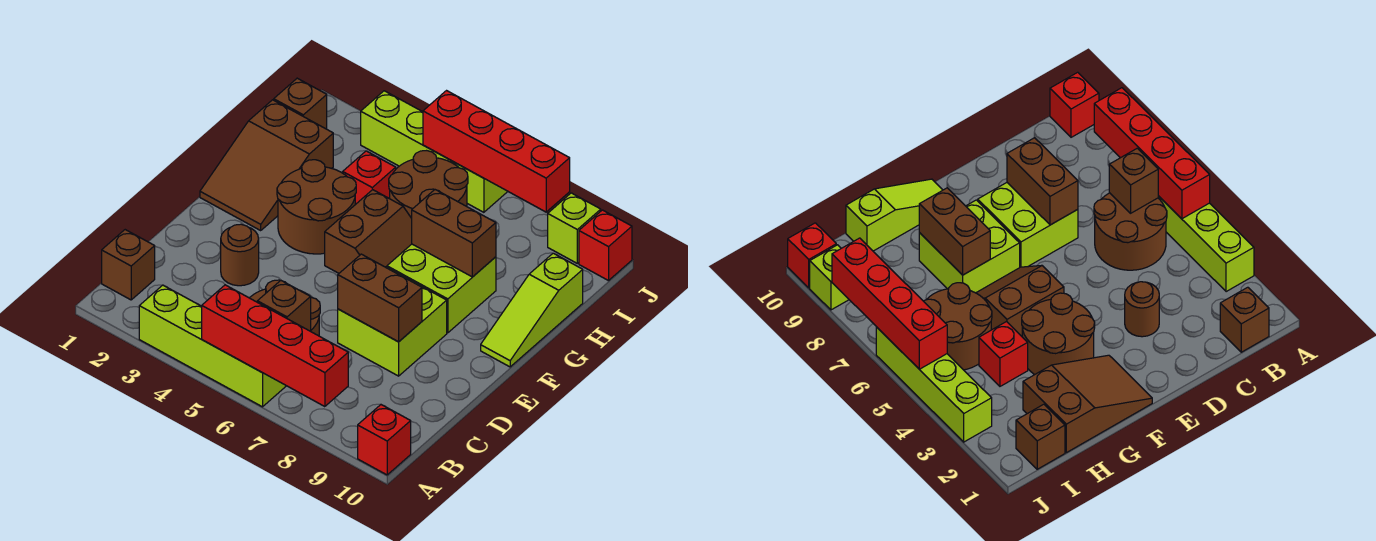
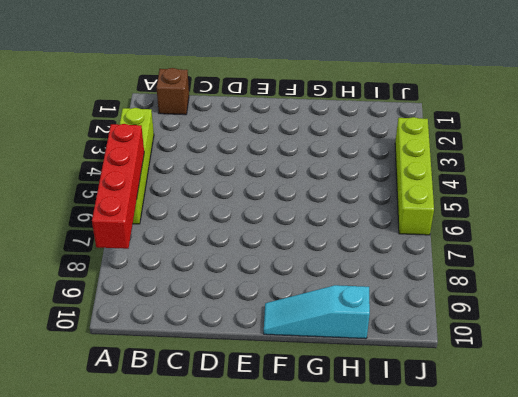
cyan slope F10:H10 level 1 top H -> lime slope F10:H10 level 1 top H
none -> red brick A10 level 1
none -> brown round brick B5:C6 level 1
none -> brown round brick D3 level 1

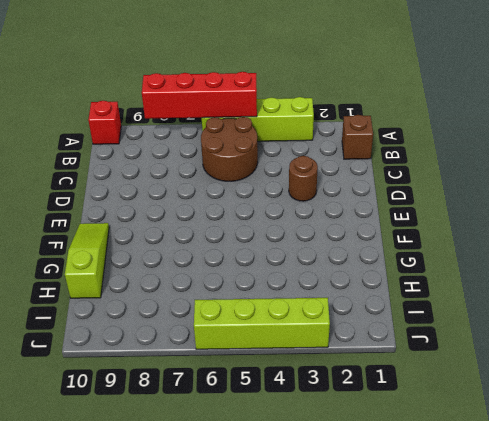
none -> lime brick D7:E8 level 1
none -> brown slope F1:H2 level 1 top H
none -> brown round brick F3:G4 level 1

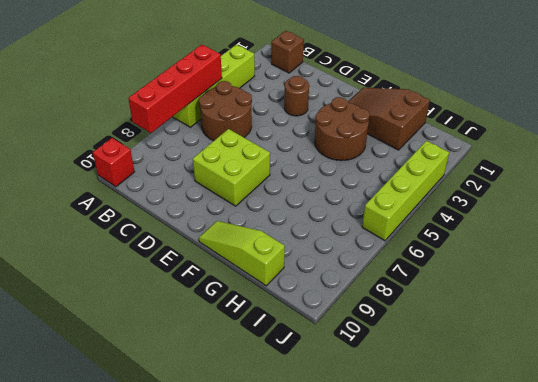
none -> brown slope F5:G6 level 1 top 5
none -> lime brick F7:G8 level 1
none -> red brick H4 level 1

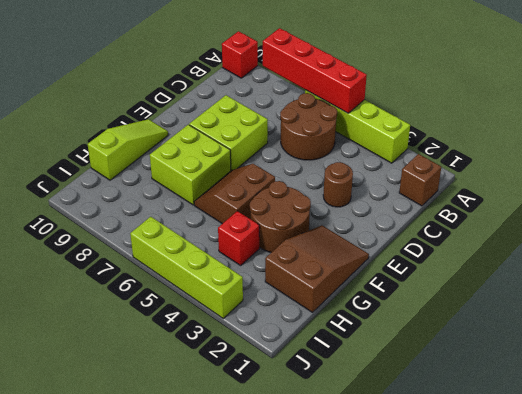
none -> brown round brick H5:I6 level 1
none -> brown brick I1 level 1
none -> lime brick J9 level 1

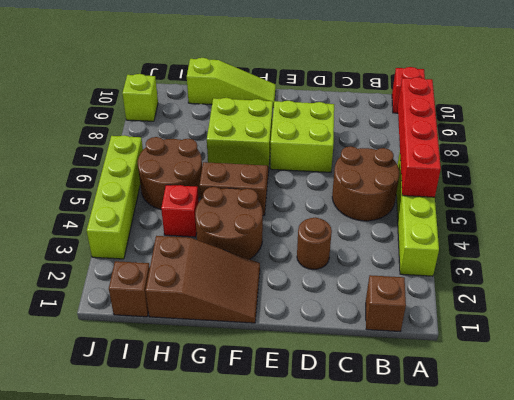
none -> red brick J10 level 1
none -> brown brick B6 level 2
none -> brown brick D7:D8 level 2

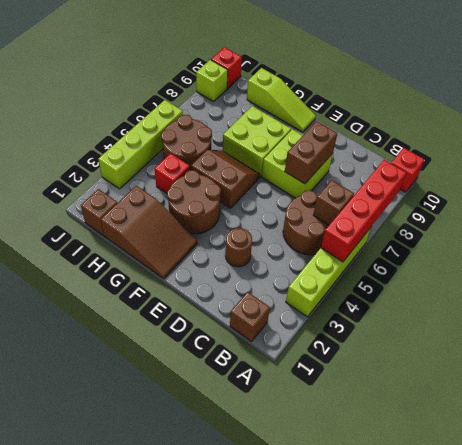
none -> brown brick G7:G8 level 2
none -> red brick J5:J8 level 2

